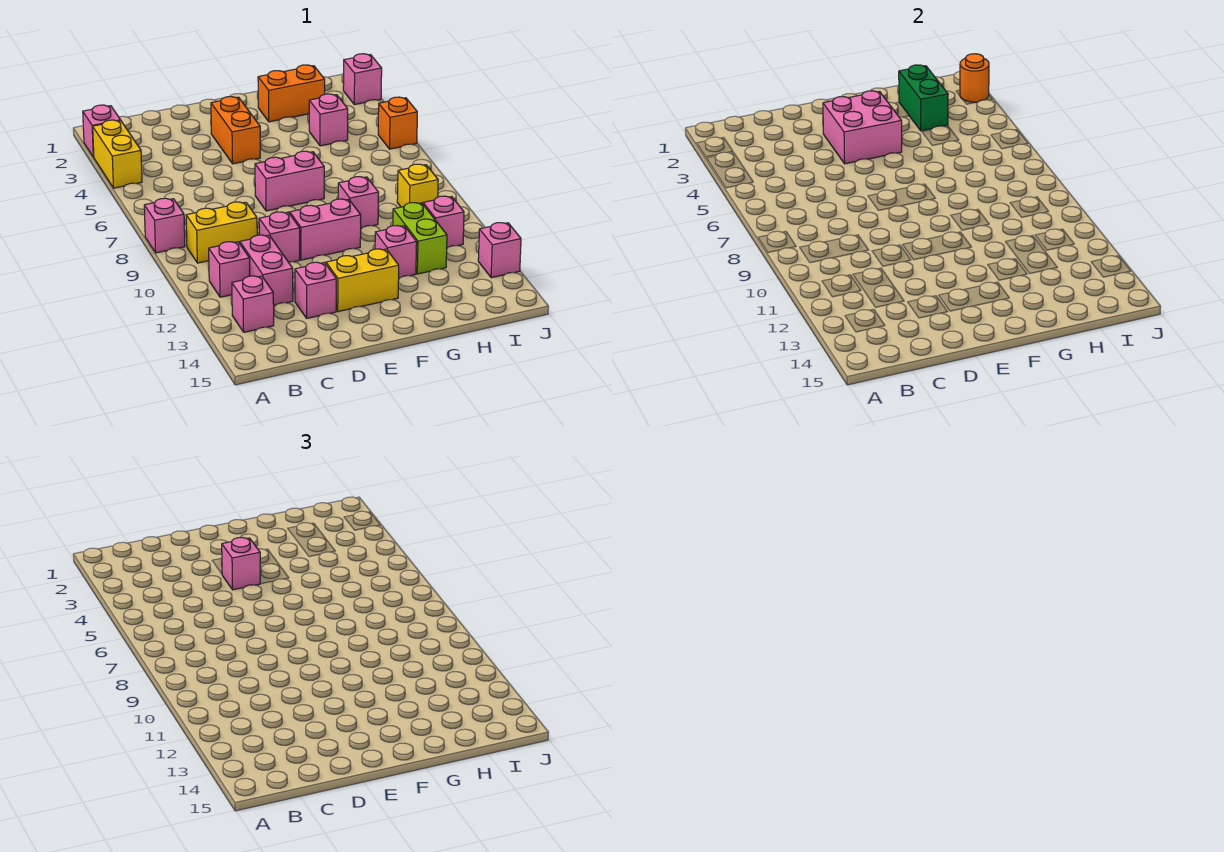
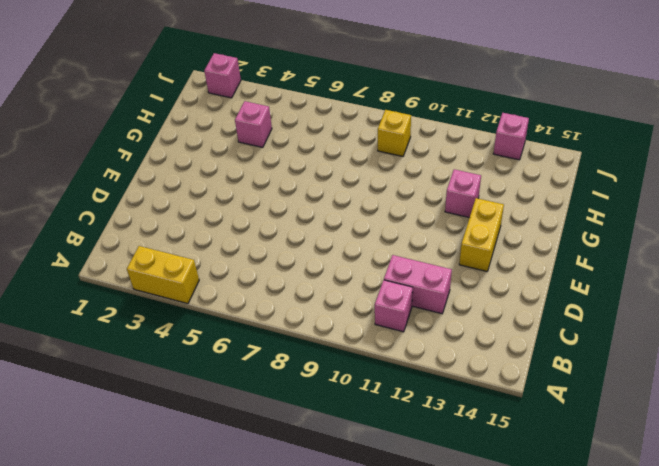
none -> pink brick A2 level 1
none -> pink brick A8 level 1
none -> yellow brick B9:C9 level 1

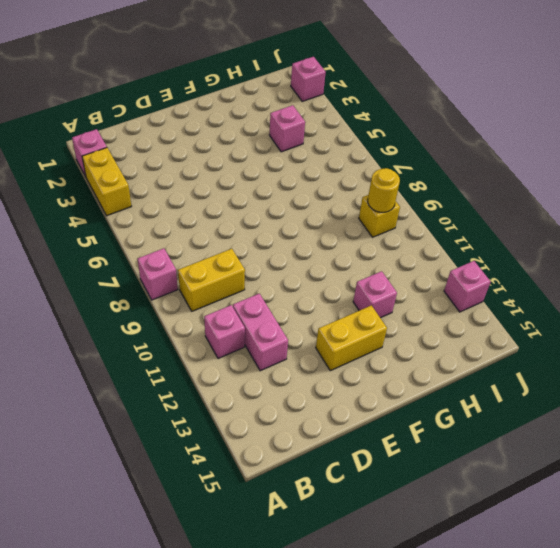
yellow round brick I9 level 2 -> none
none -> pink brick B13 level 1
none -> pink brick D10 level 1
none -> pink brick D13 level 1

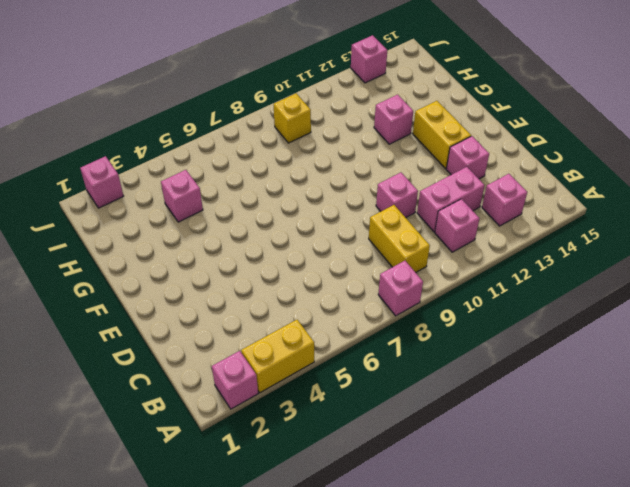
none -> orange brick E3:E4 level 1
none -> pink brick E7:F7 level 1
none -> pink brick E10:F10 level 1

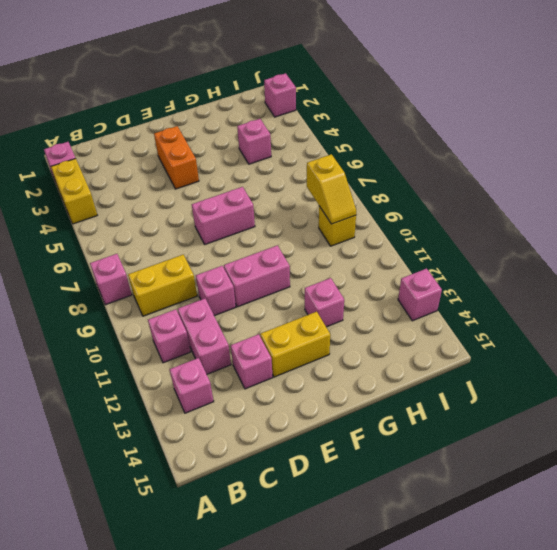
yellow slope I8:I9 level 2 top 8 -> none
none -> orange brick G2:H2 level 1
none -> pink brick G9 level 1
none -> lime brick H11:H12 level 1

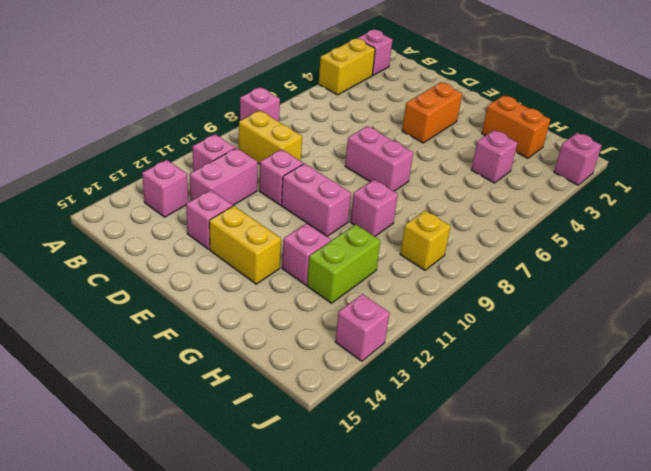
none -> pink brick I11 level 1
none -> orange brick J5 level 1
none -> pink brick E3:F4 level 2

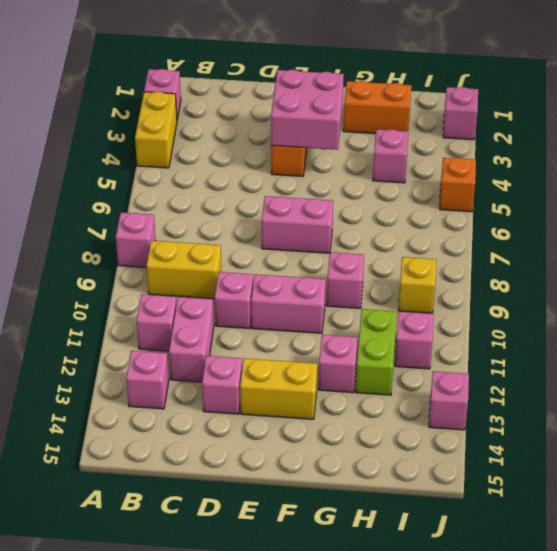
none -> green brick H2:H3 level 2
none -> orange round brick J2 level 2
none -> pink brick E4 level 3

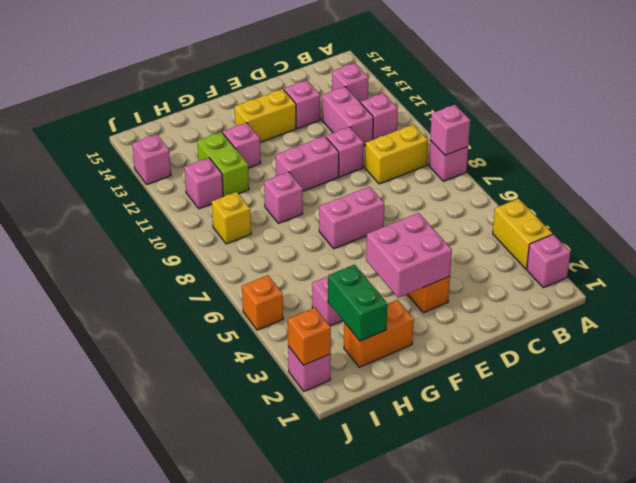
pink brick A8 level 2 -> pink brick E4 level 3
orange brick J2 level 2 -> orange round brick J2 level 2

